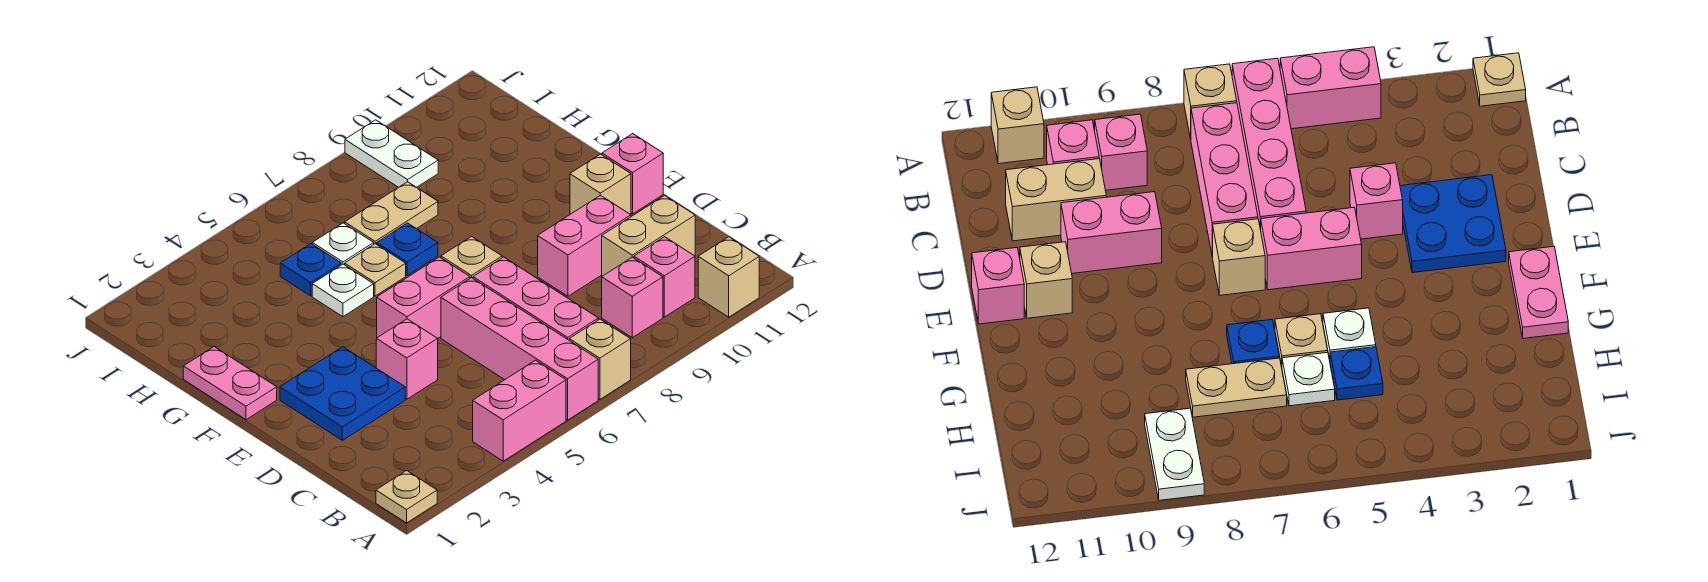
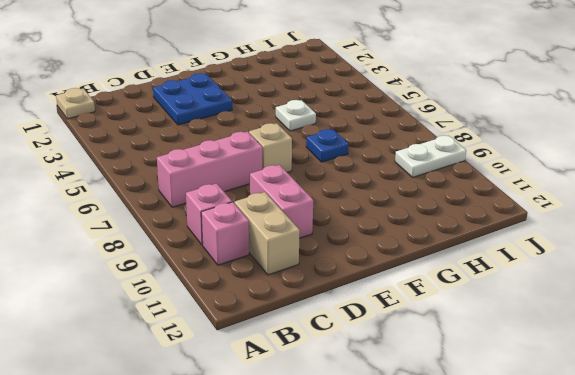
none -> pink brick A4:A5 level 1
none -> pink brick A6:D6 level 1
none -> tan brick A7 level 1

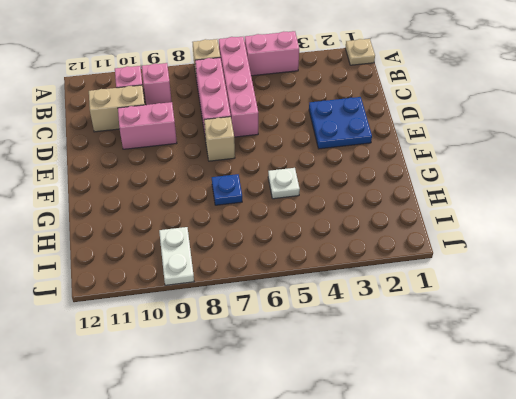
none -> tan brick A11 level 1
none -> pink brick D4 level 1
none -> pink brick E5:E6 level 1

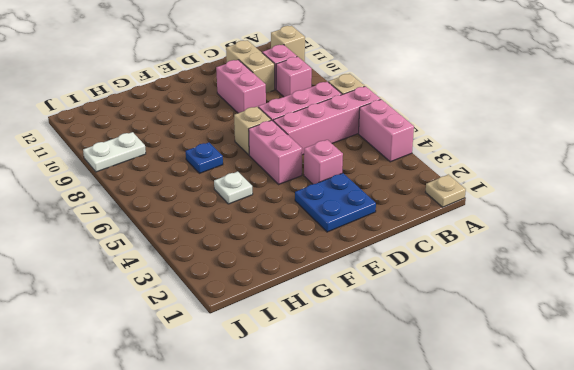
none -> tan brick E11 level 1
none -> pink brick E12 level 1
none -> pink plate F1:G1 level 1

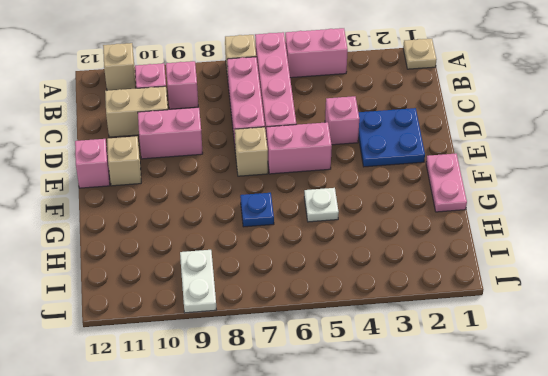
none -> tan plate G6 level 1
none -> blue plate H5 level 1
none -> white plate H6 level 1

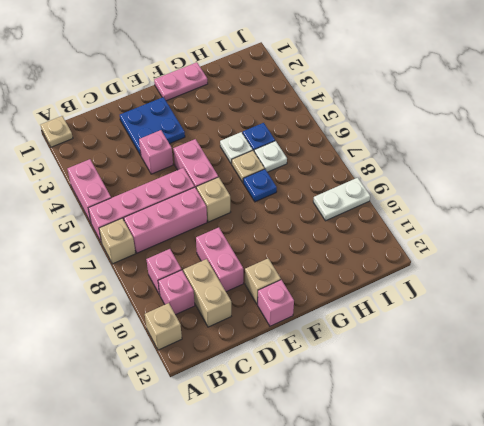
none -> tan plate H7:H8 level 1

